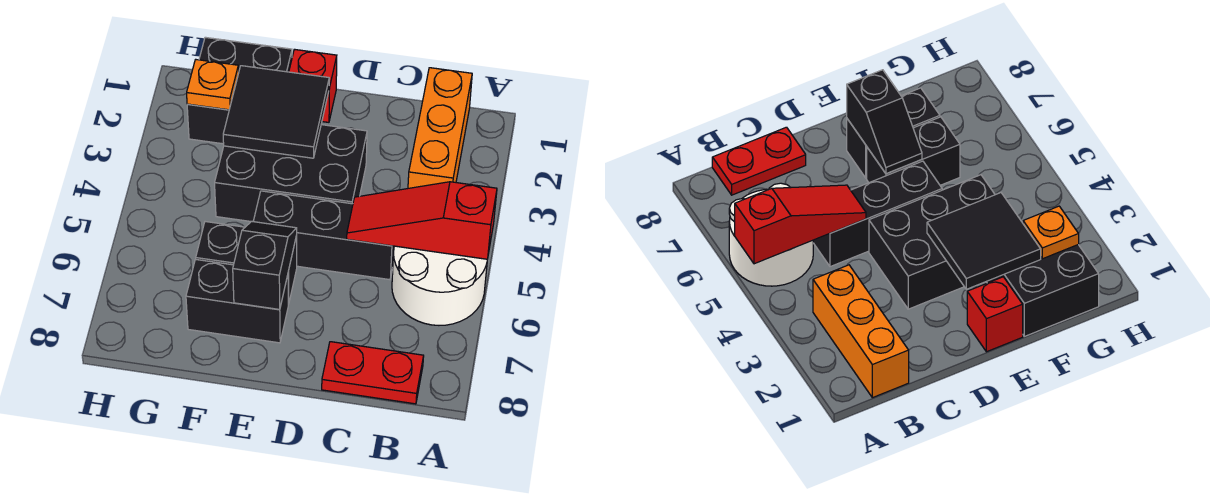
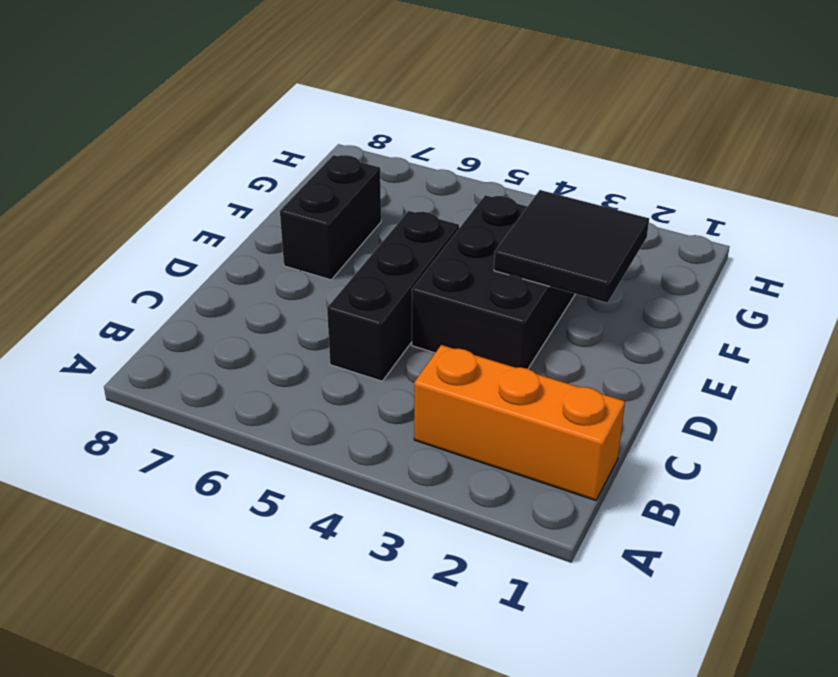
none -> white round brick A5:B6 level 1
none -> red plate B8:C8 level 1
none -> red brick E1 level 1

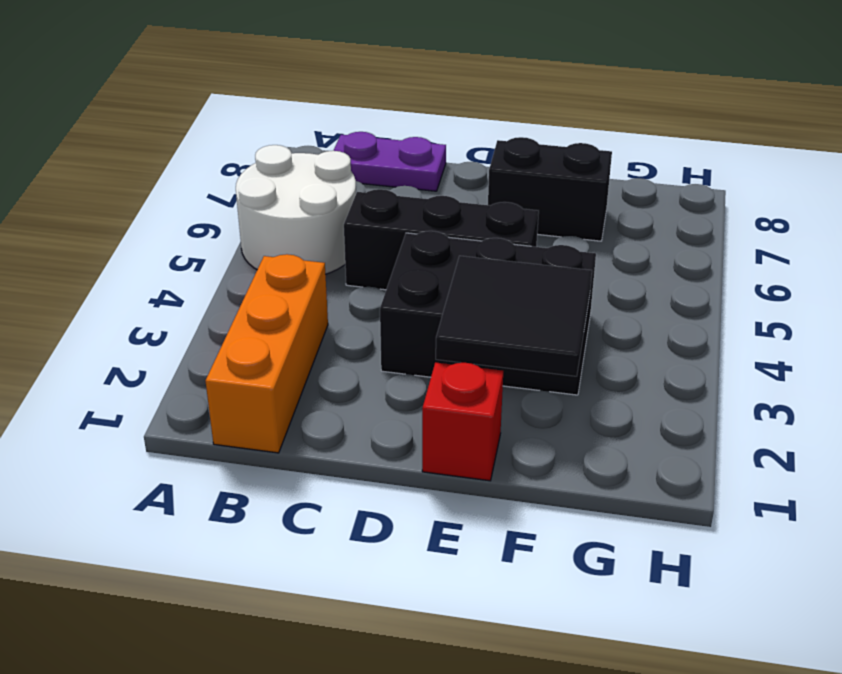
purple plate B8:C8 level 1 -> red plate B8:C8 level 1
none -> black brick E6:F6 level 1
none -> black brick F1:G2 level 1
none -> red slope A5:C5 level 2 top A

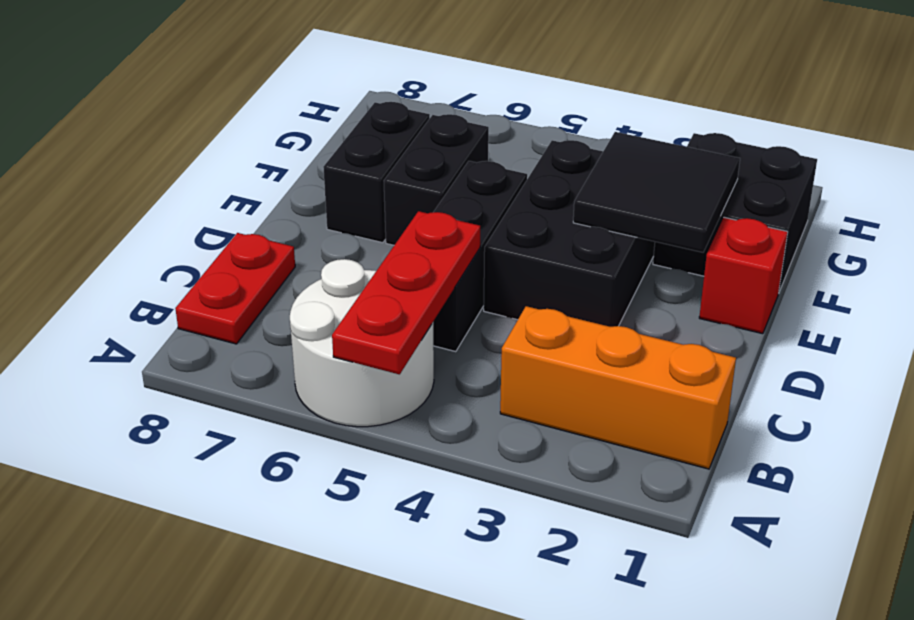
red plate A5:C5 level 2 -> red slope A5:C5 level 2 top A
none -> black slope E6:E7 level 2 top 7
none -> orange plate G2 level 2

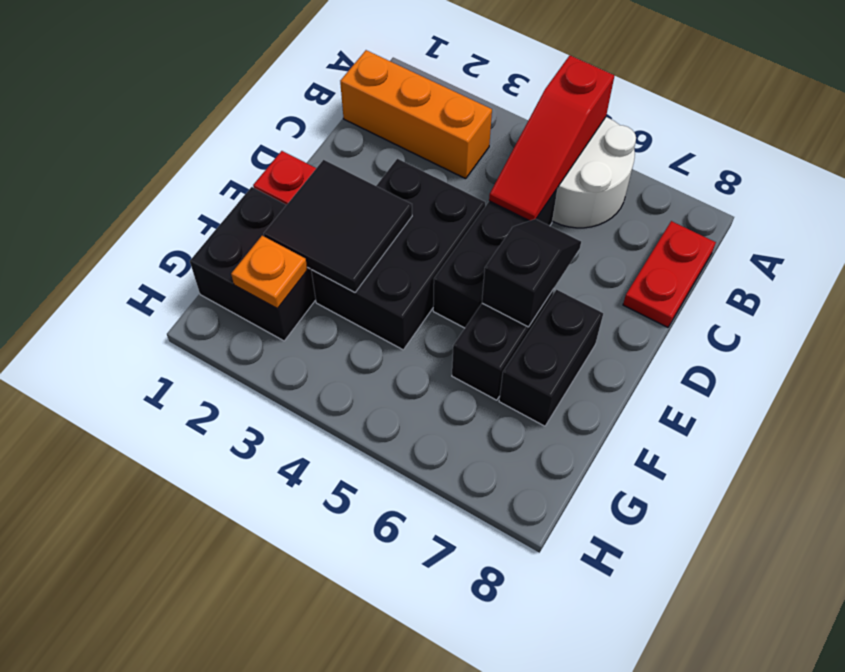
black slope D6:E6 level 2 top E -> black slope E6:E7 level 2 top 7

